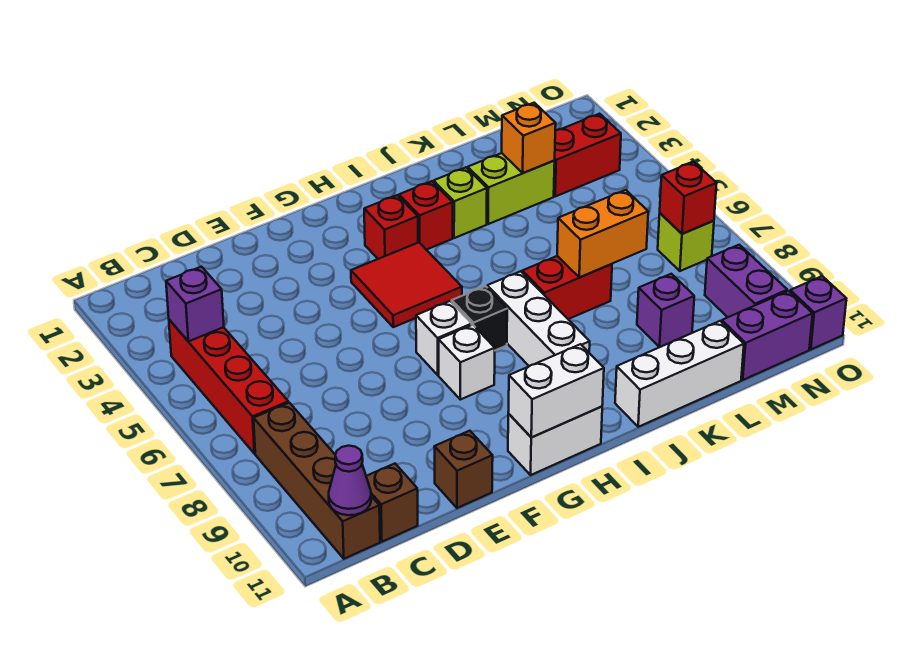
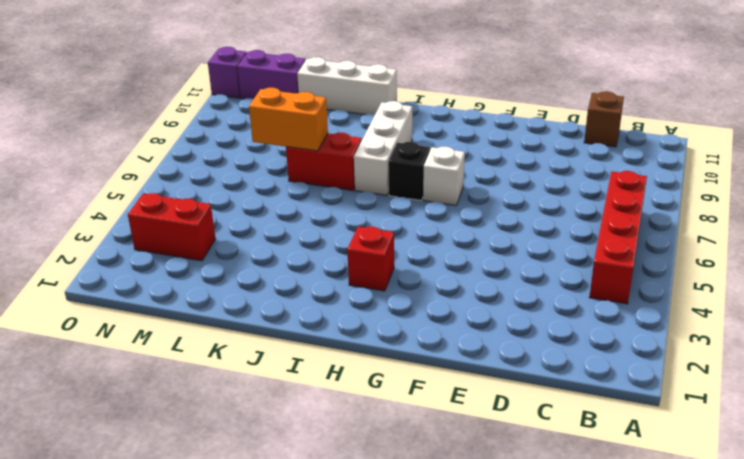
none -> brown brick B8:B11 level 1
none -> brown brick E11 level 1
none -> red tile G4:H5 level 1

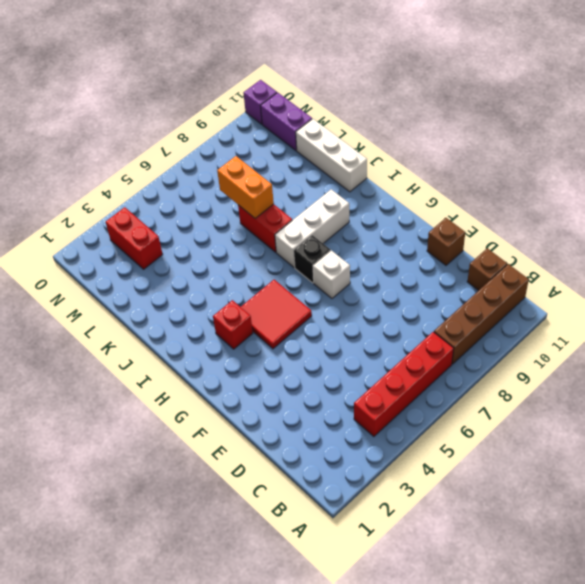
none -> white brick G8 level 1
none -> white brick G11:H11 level 1
none -> red brick I3 level 1

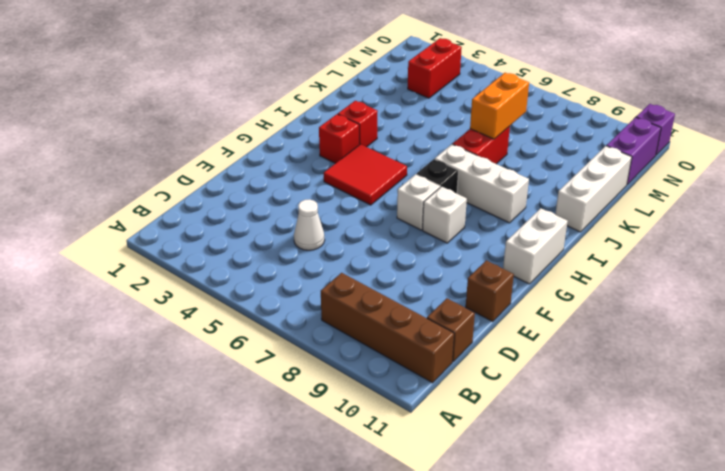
white cone D5 level 1 -> none
none -> red brick B4:B7 level 1
none -> lime brick J3 level 1
none -> lime brick K3:L3 level 1

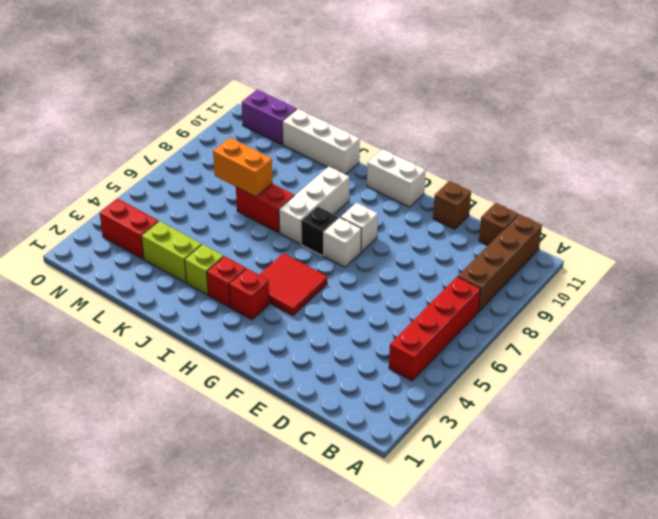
none -> purple brick L9 level 1
none -> lime brick N7 level 1
none -> purple brick N9:N10 level 1

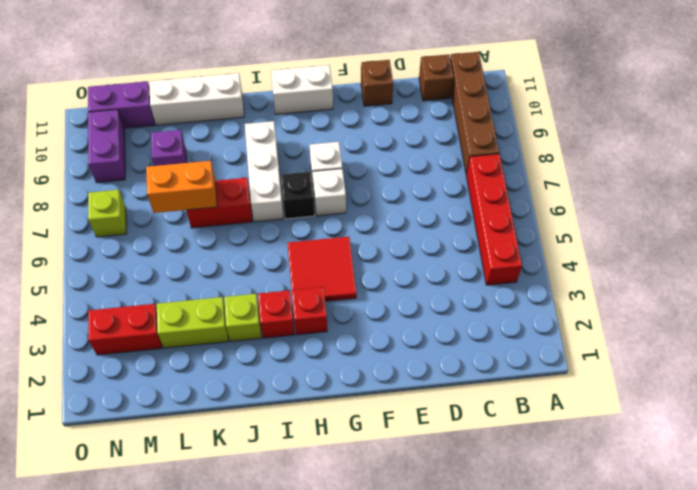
none -> purple brick O11 level 1
none -> purple brick B4 level 2
none -> purple cone B11 level 2

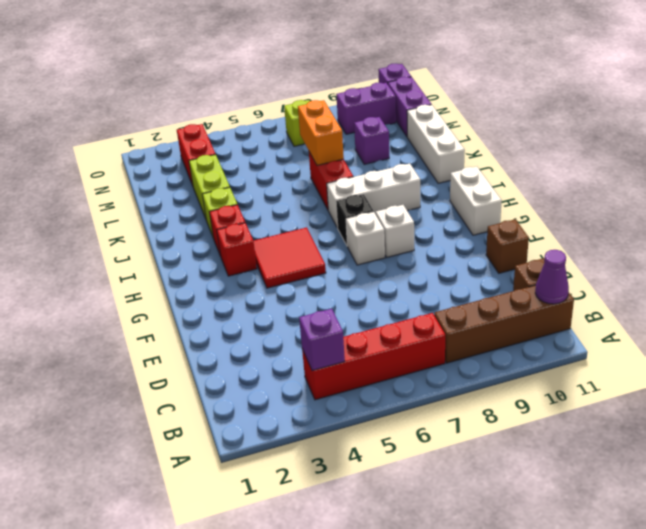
none -> white brick G11:H11 level 2
none -> orange brick L3 level 2
none -> red brick N7 level 2

